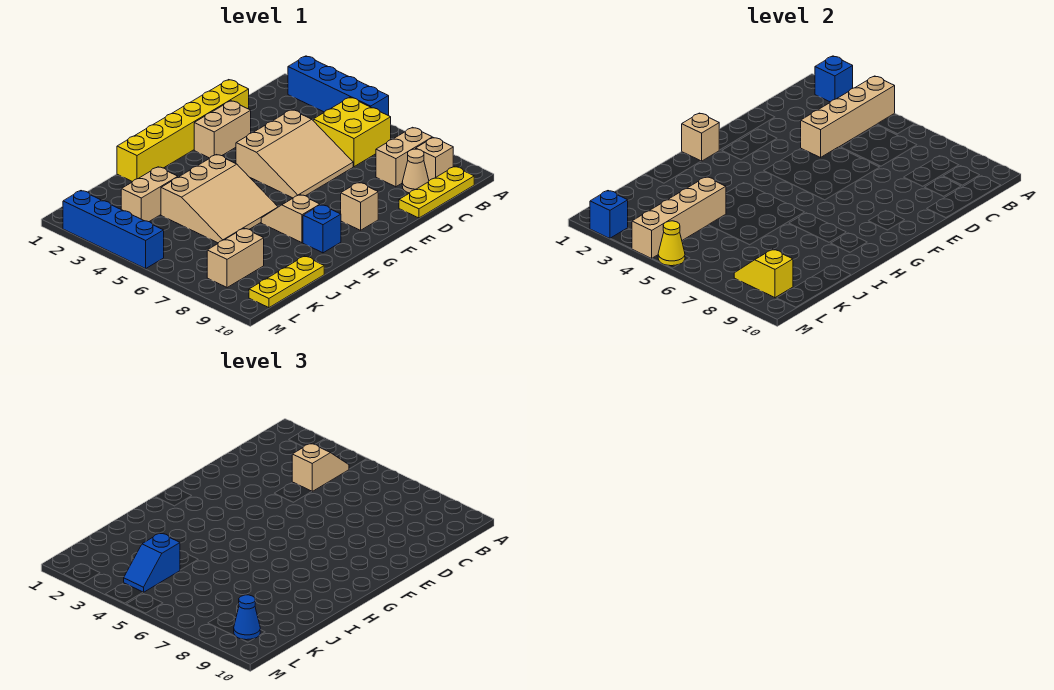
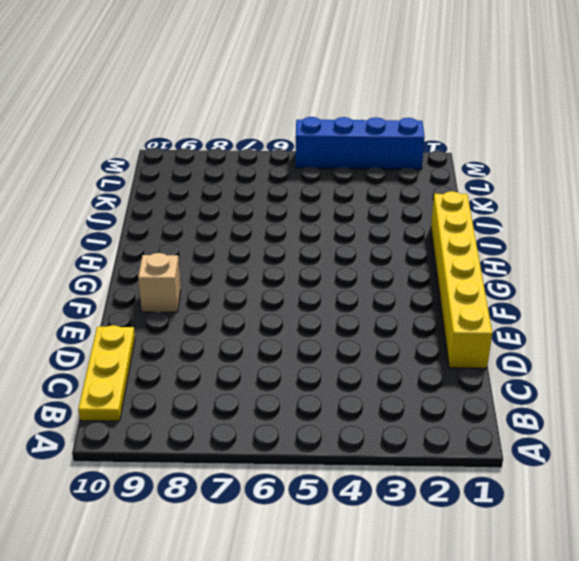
none -> blue brick A2:A5 level 1
none -> yellow brick B5:C6 level 1
none -> tan brick B8:C8 level 1

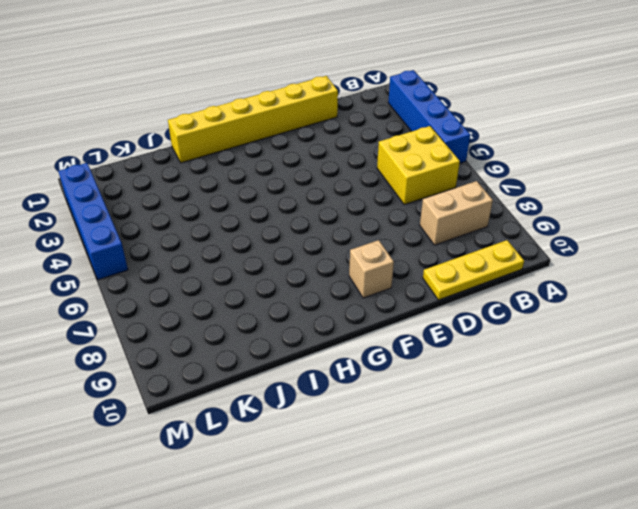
none -> tan brick B9 level 1
none -> tan cone C9 level 1
none -> tan slope D4:F6 level 1 top 4

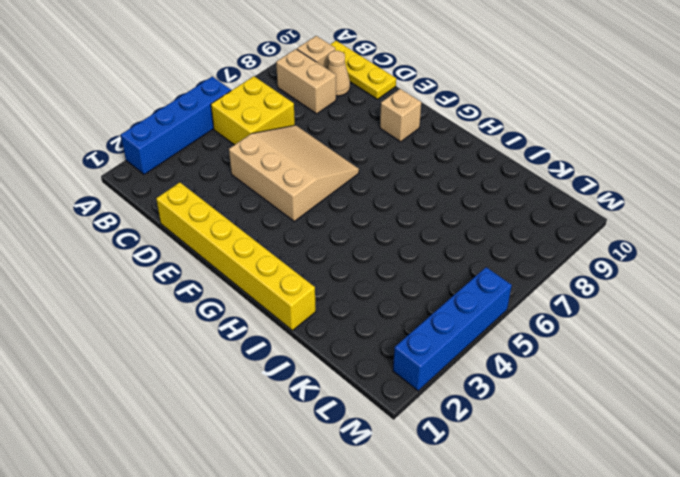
none -> tan brick E2:F2 level 1
none -> tan slope H4:J6 level 1 top 4
none -> tan slope H7:H8 level 1 top 8

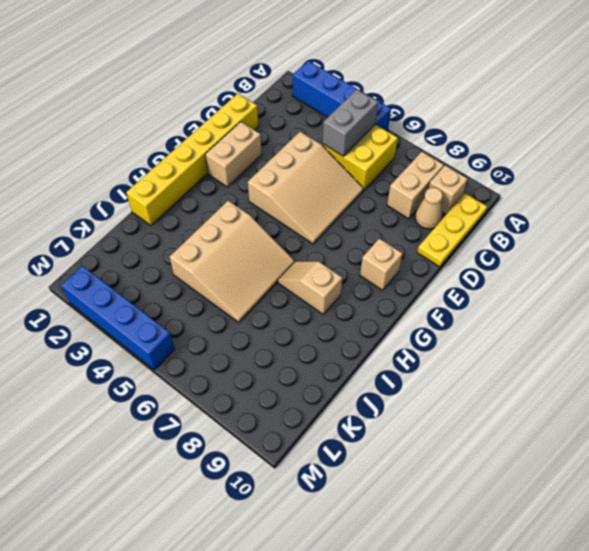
grey brick B5:C5 level 2 -> none
none -> blue brick H9 level 1
none -> tan brick J3:K3 level 1
none -> yellow plate J10:L10 level 1

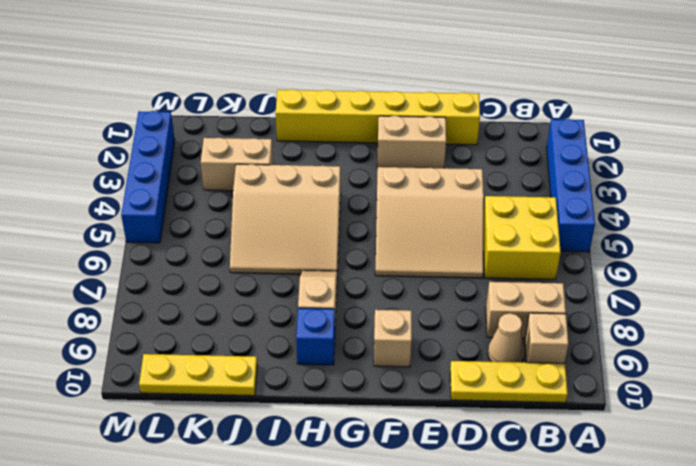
none -> tan brick K8:L8 level 1
none -> blue brick A2 level 2
none -> tan brick A4:D4 level 2

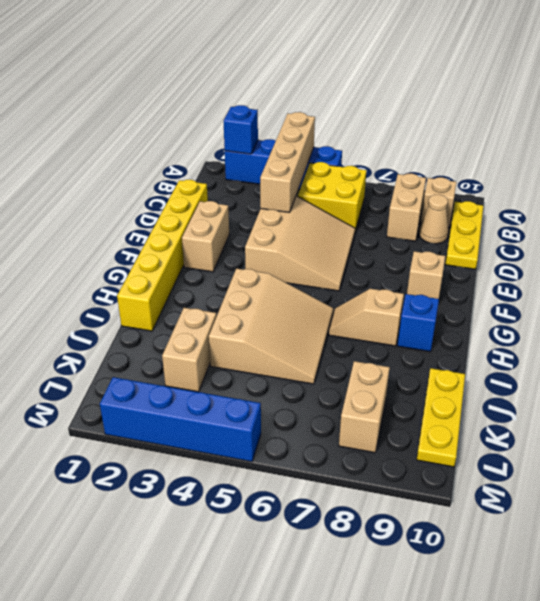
none -> tan brick G1 level 2
none -> tan brick J4:M4 level 2
none -> yellow slope L8:L9 level 2 top 9

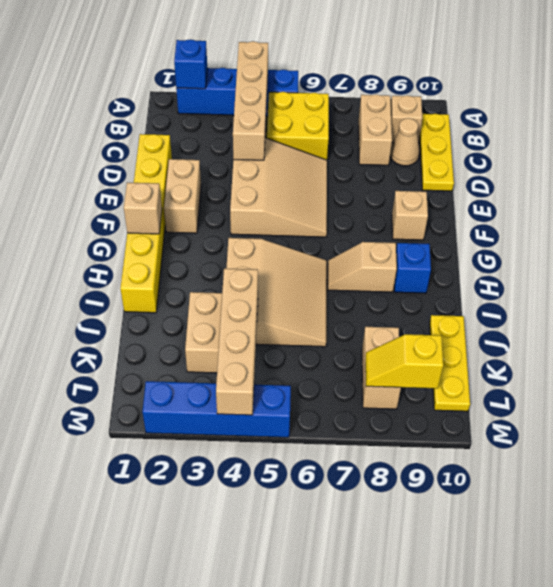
none -> blue brick M2 level 2
none -> yellow cone M5 level 2
none -> tan slope B4:C4 level 3 top C

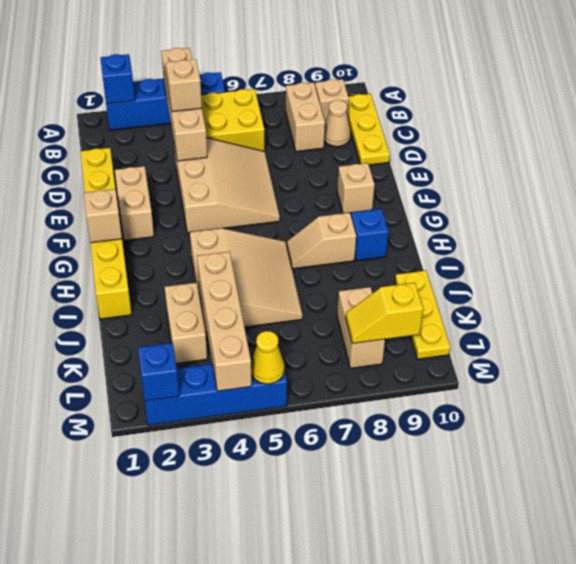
none -> blue slope K4:L4 level 3 top K
none -> blue cone L9 level 3

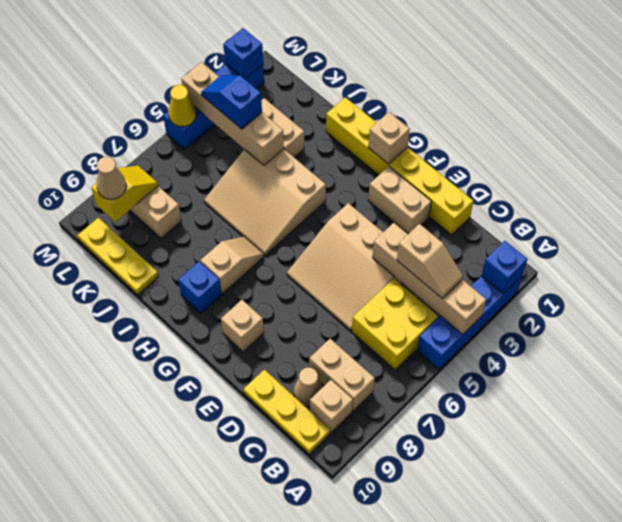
tan cone L9 level 3 -> blue cone L9 level 3

